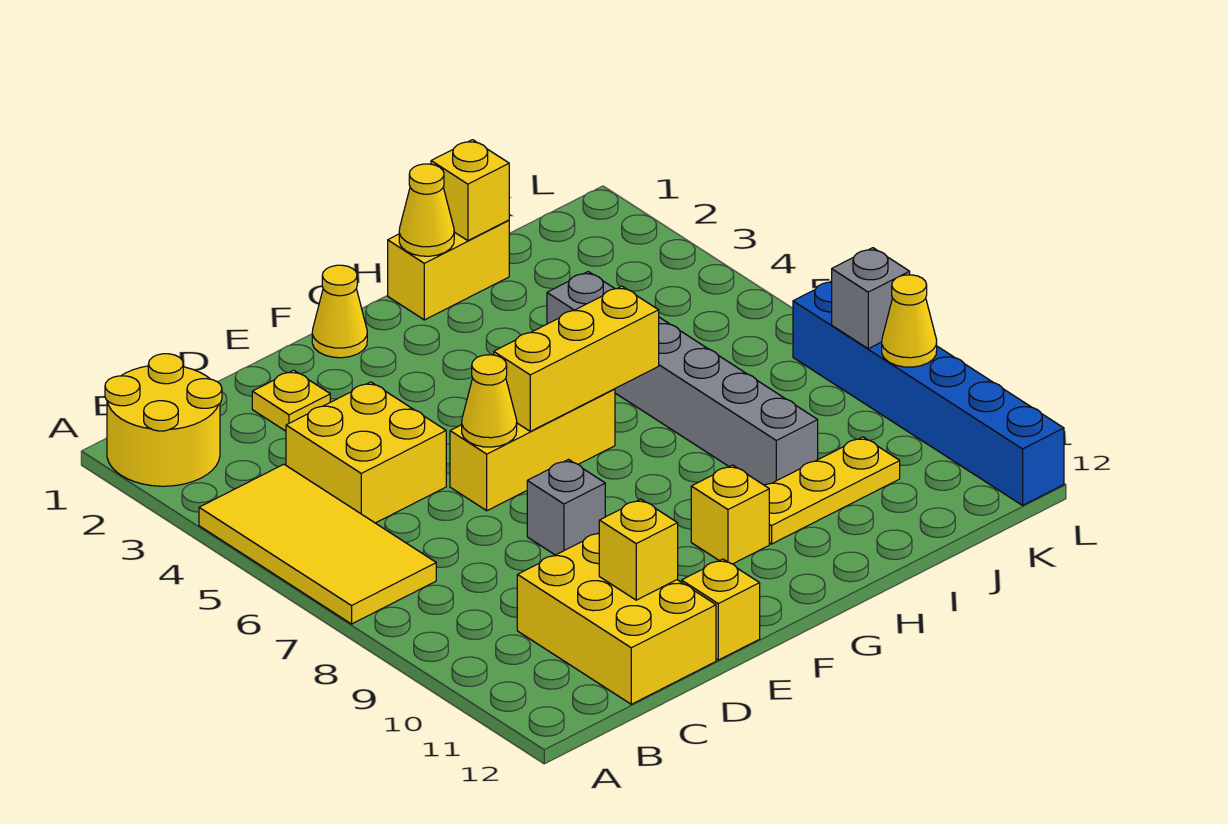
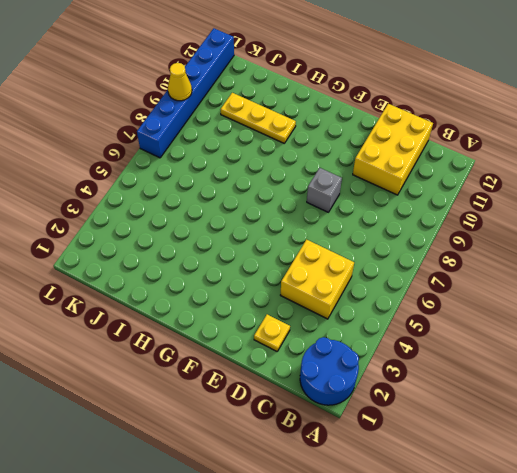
blue round brick A1:B2 level 1 -> yellow round brick A1:B2 level 1
none -> yellow tile A4:B7 level 1
none -> yellow brick E6:G6 level 1
none -> yellow brick E12 level 1

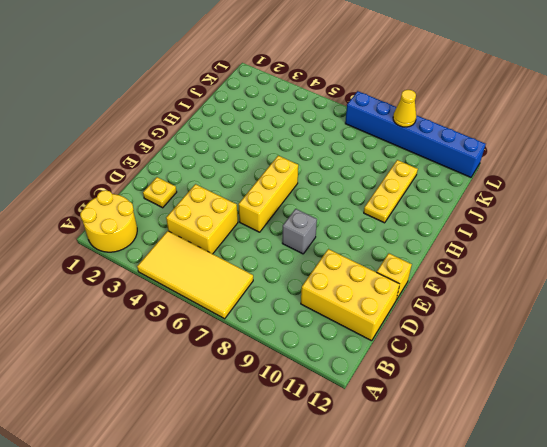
none -> yellow cone F1 level 1
none -> yellow brick G10 level 1
none -> yellow brick H1:I1 level 1

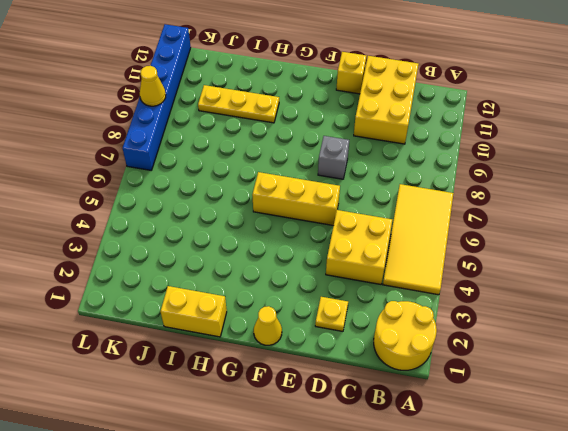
none -> yellow brick G10 level 1
none -> grey brick I4:I9 level 1
none -> yellow brick D11 level 2

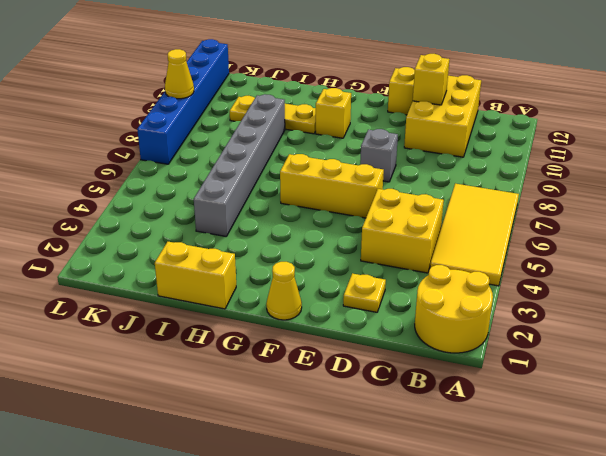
none -> yellow cone E6 level 2
none -> yellow brick F6:H6 level 2
none -> yellow cone H1 level 2

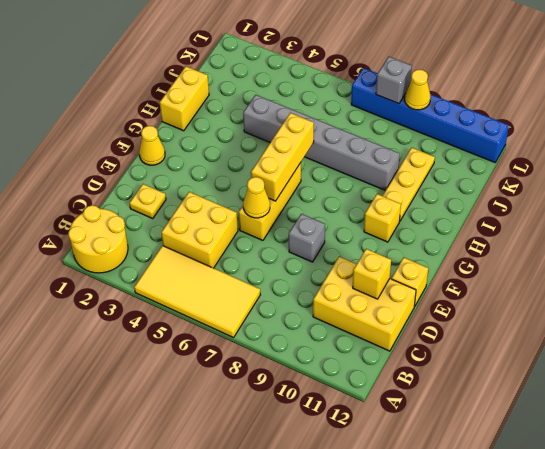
none -> yellow cone H1 level 2
none -> yellow brick I1 level 2

